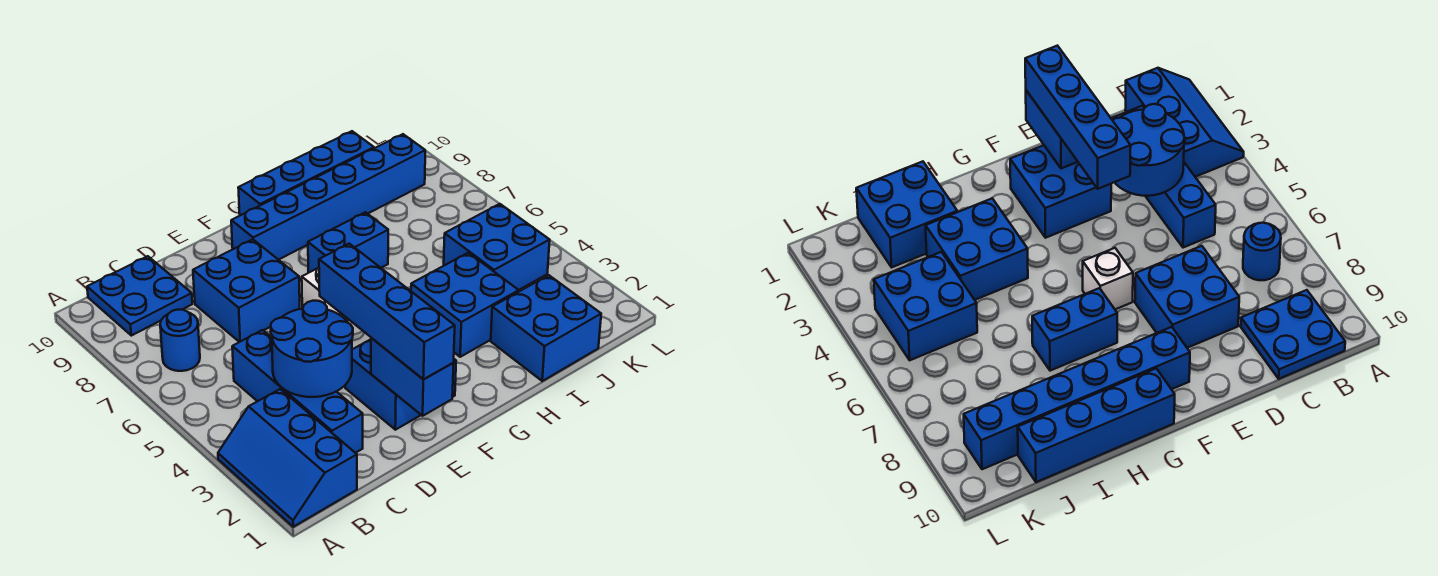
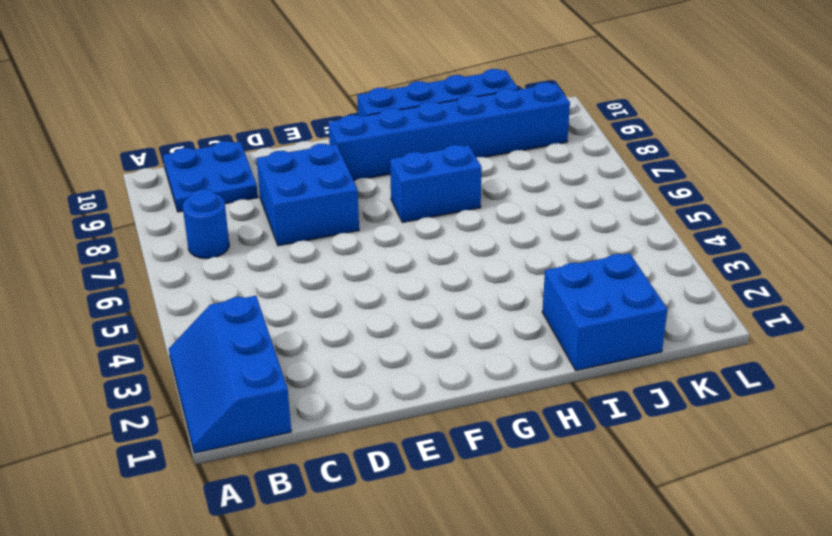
none -> blue brick C2:C5 level 1
none -> blue brick E2:F3 level 1
none -> white brick F6 level 1

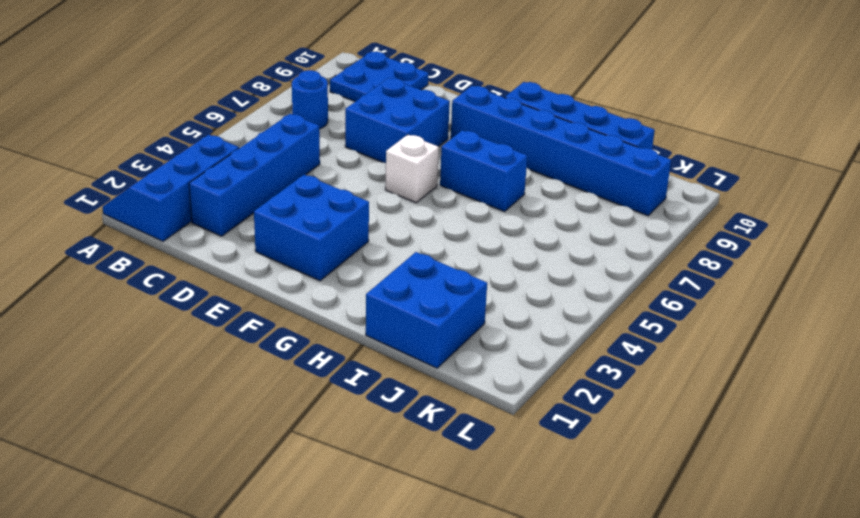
none -> blue brick H3:I4 level 1
none -> blue brick J4:K5 level 1
none -> blue round brick C3:D4 level 2

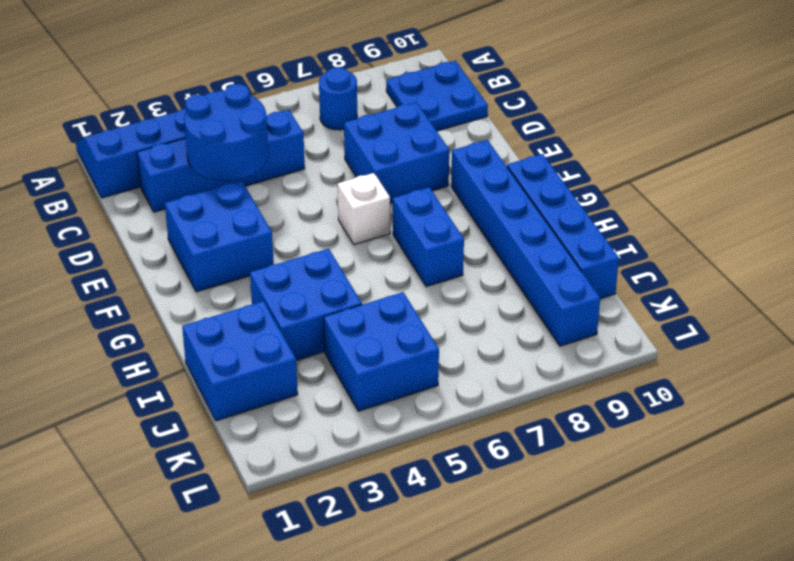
none -> blue brick E1:E2 level 2
none -> blue brick E1:E4 level 3

